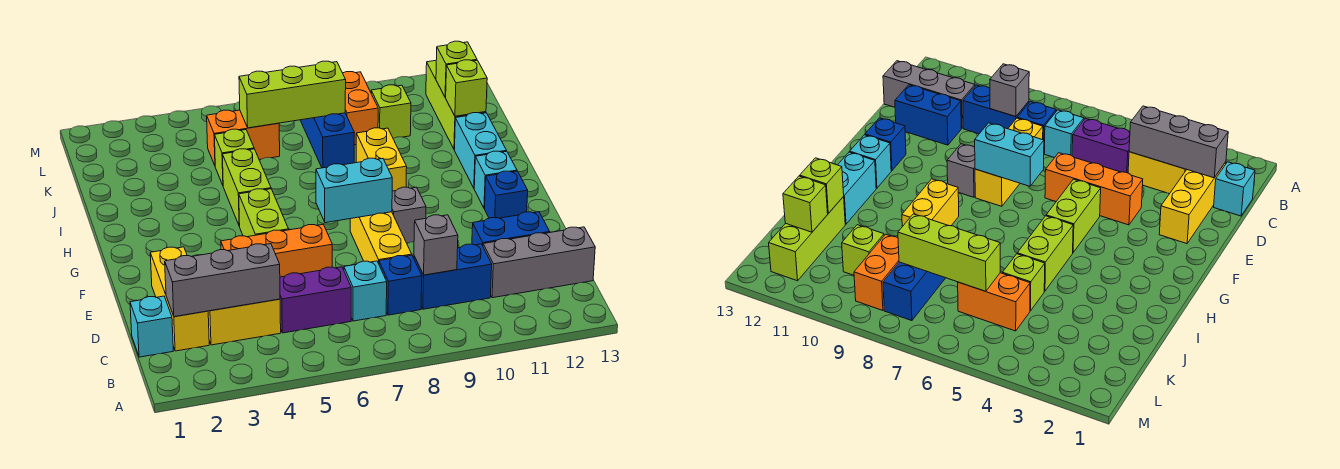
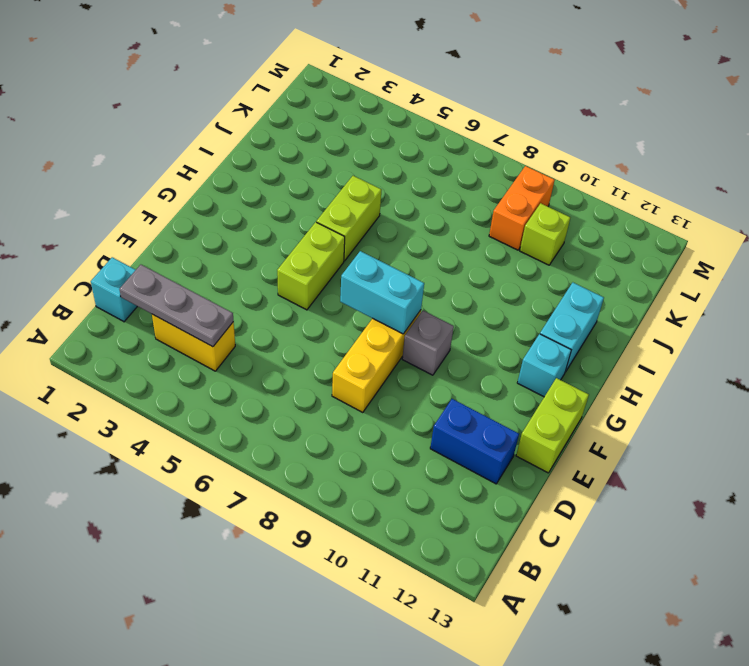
grey plate C2:C4 level 2 -> grey brick C2:C4 level 2
lime brick E13:F13 level 1 -> none
none -> yellow brick C2:E2 level 1
none -> purple brick C5:C6 level 1
none -> cyan brick C7 level 1
none -> blue brick C8 level 1

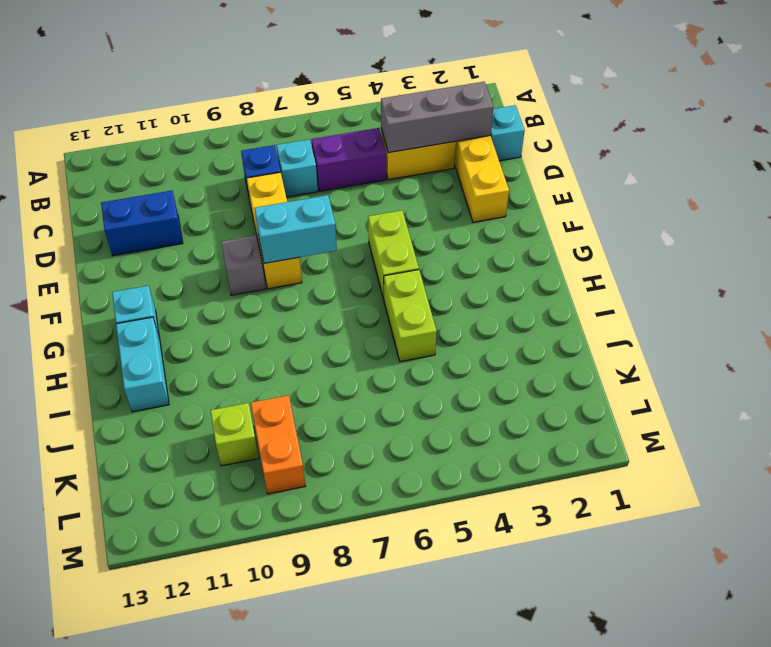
none -> blue brick C9:C10 level 1
none -> grey brick C11:C13 level 1
none -> orange brick E4:E6 level 1
none -> blue brick F12 level 1

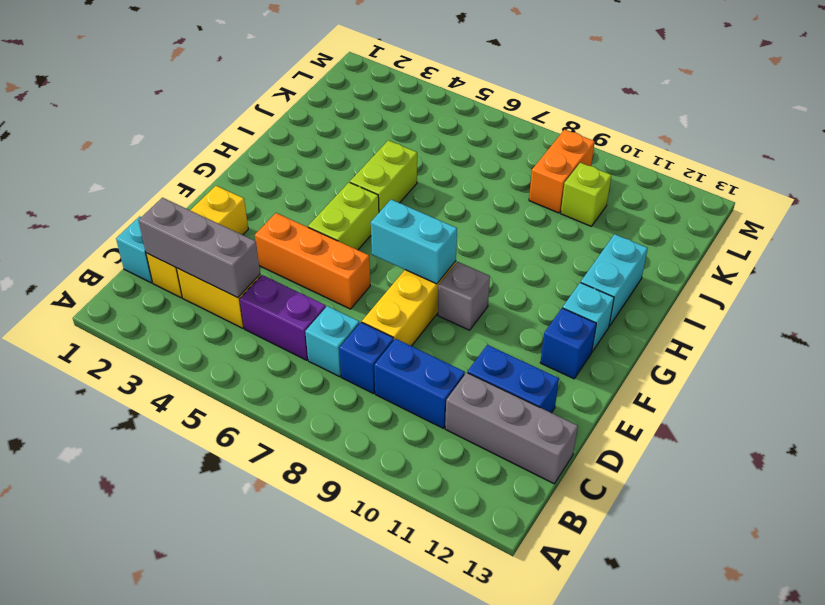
none -> yellow brick H9:I9 level 1
none -> lime brick J5 level 1
none -> blue brick J8:L8 level 1
none -> lime brick J12:L12 level 1

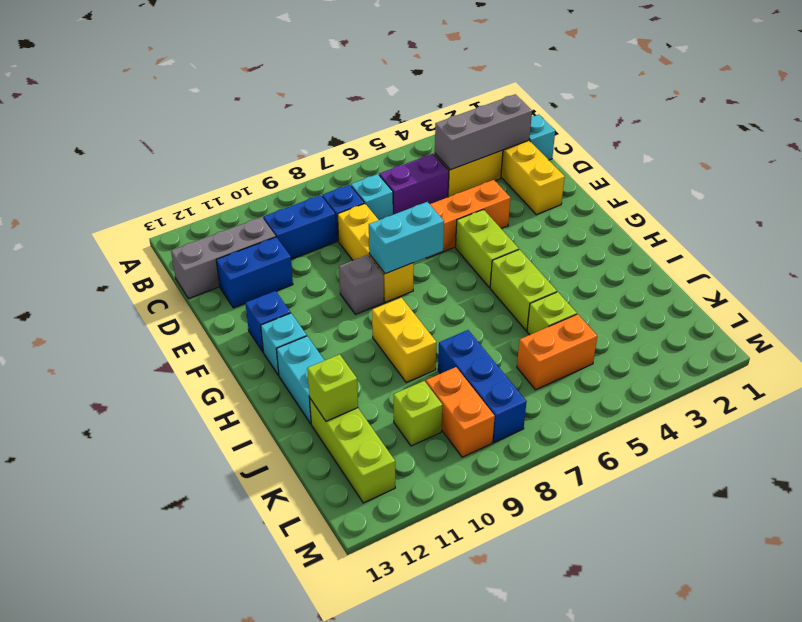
none -> grey brick C9 level 2
none -> lime brick K6:K8 level 2
none -> lime brick K12 level 2

